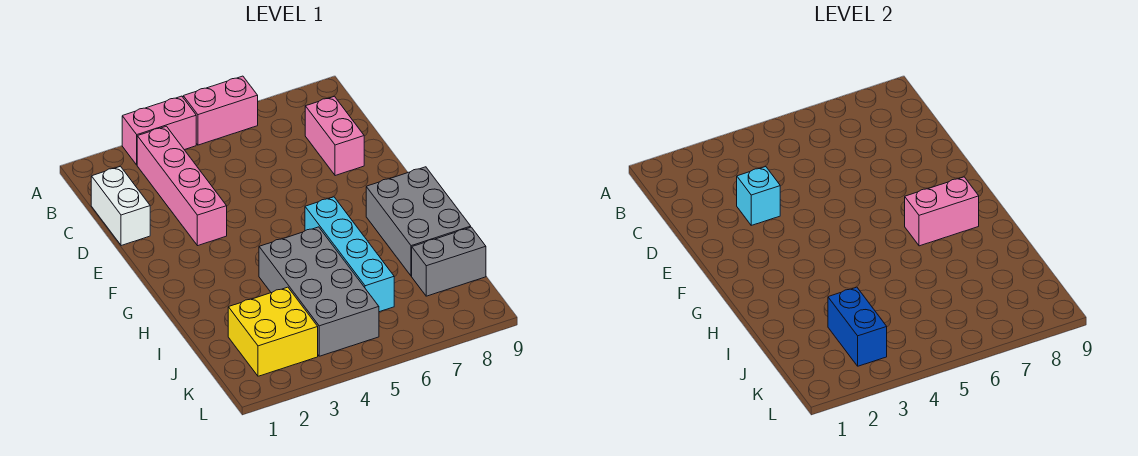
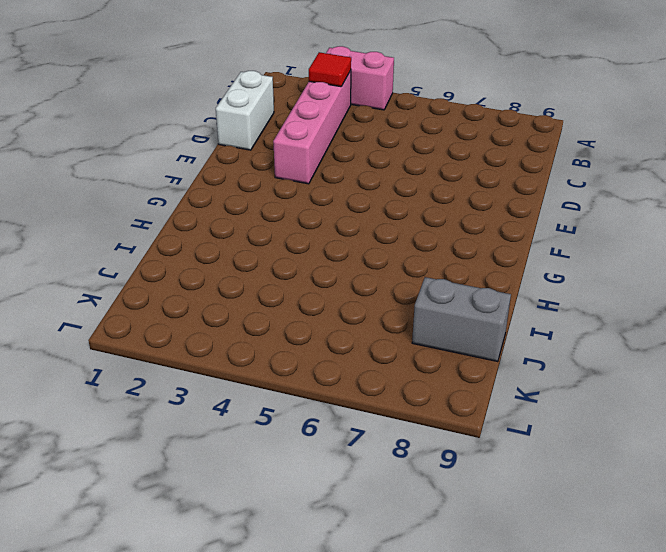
red tile B3 level 2 -> none
none -> pink brick A5:A6 level 1
none -> pink brick C8:D8 level 1
none -> cyan brick G6:J6 level 1

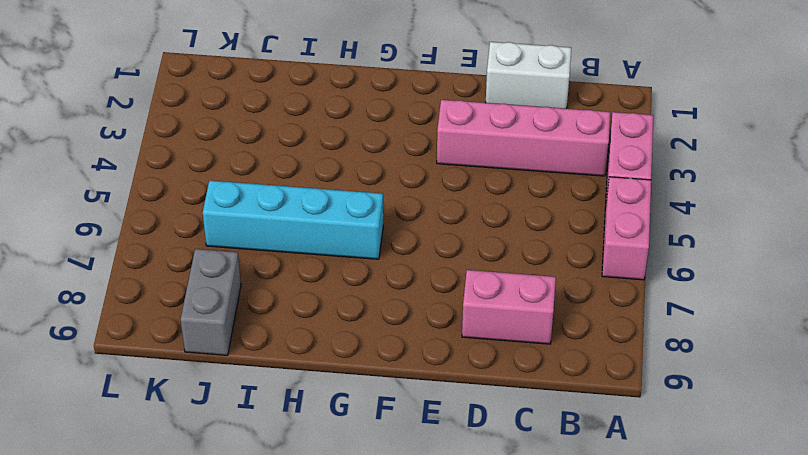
none -> grey brick G8:I9 level 1
none -> grey brick H4:K5 level 1
none -> yellow brick J2:K3 level 1

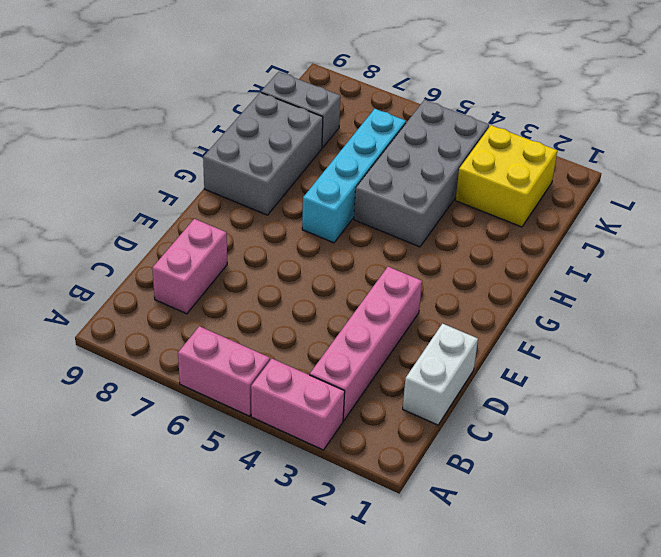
none -> cyan brick D3 level 2
none -> pink brick G7:G8 level 2
none -> blue brick J3:K3 level 2

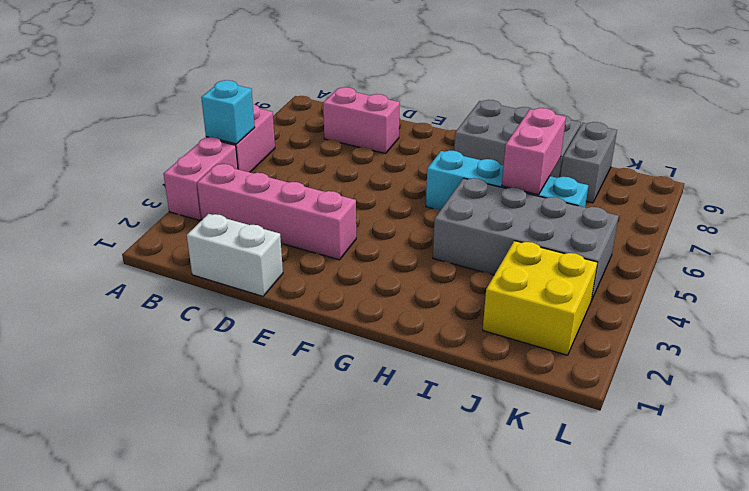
cyan brick A5 level 2 -> cyan brick D3 level 2
pink brick I6:I7 level 2 -> pink brick G7:G8 level 2
none -> blue brick J3:K3 level 2

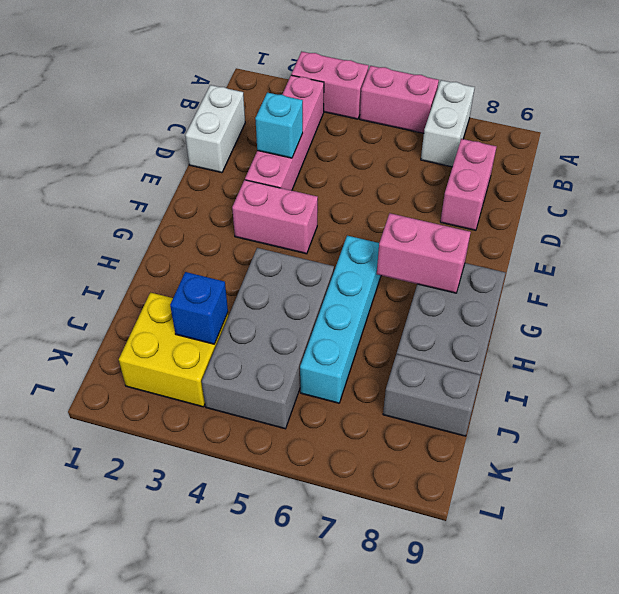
white brick A7:B7 level 1 -> none
pink brick F3:F4 level 1 -> none
blue brick J3 level 2 -> blue brick J3:K3 level 2

